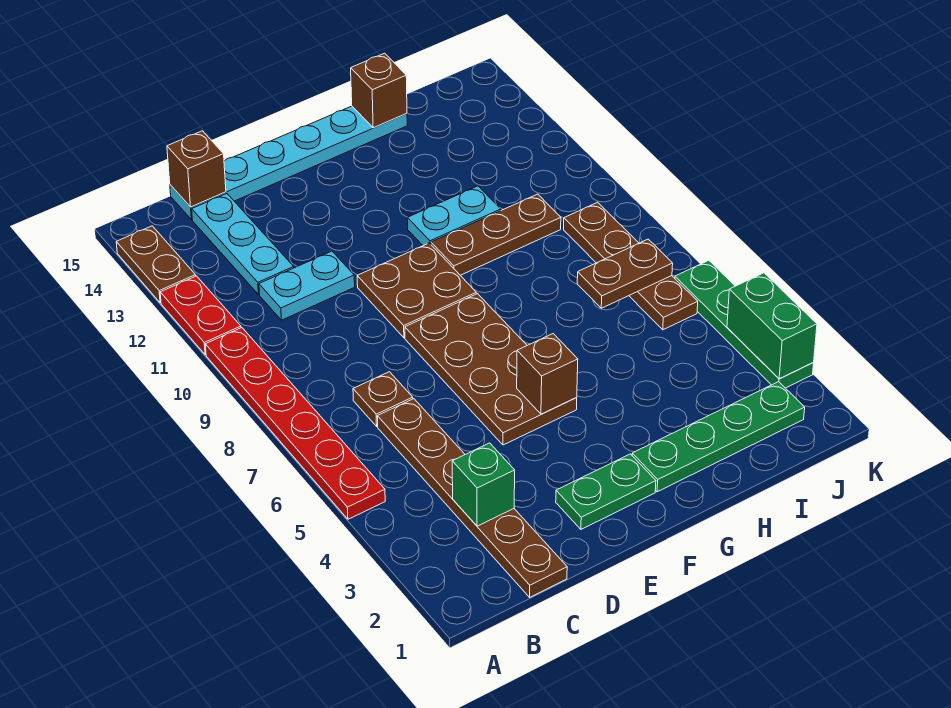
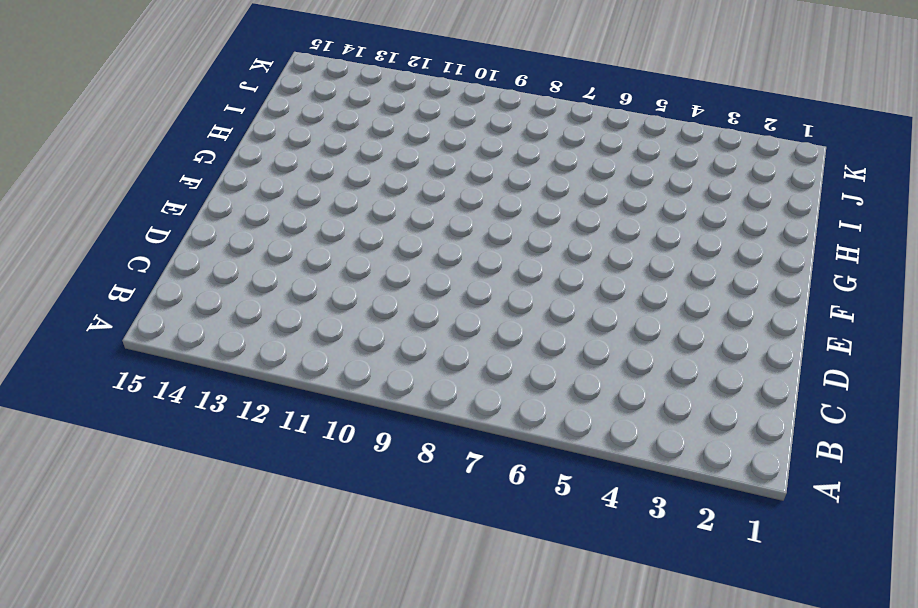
none -> red plate A5:A10 level 1
none -> red plate A11:A12 level 1
none -> brown plate A13:A14 level 1

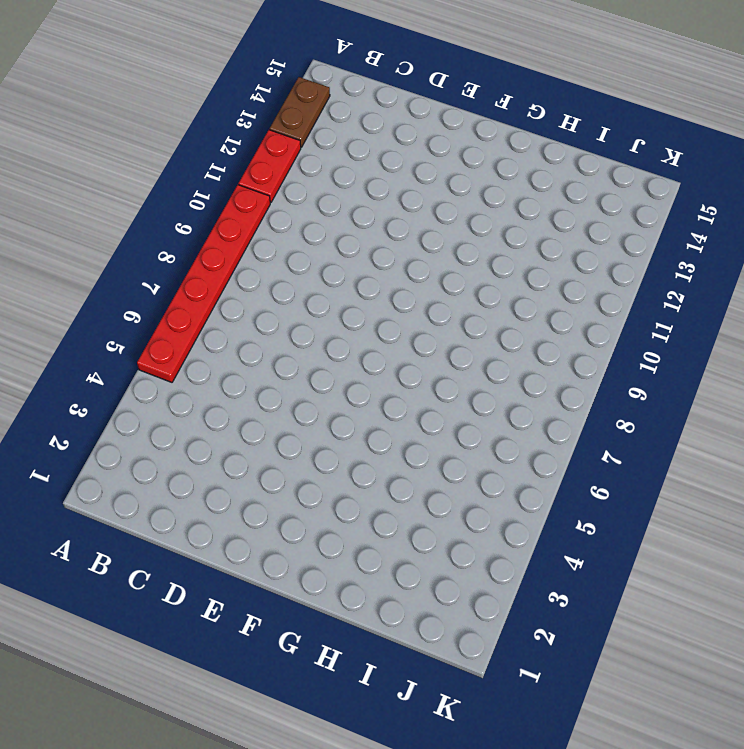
none -> brown plate C1:C6 level 1
none -> brown plate C7 level 1
none -> cyan plate C11:D11 level 1

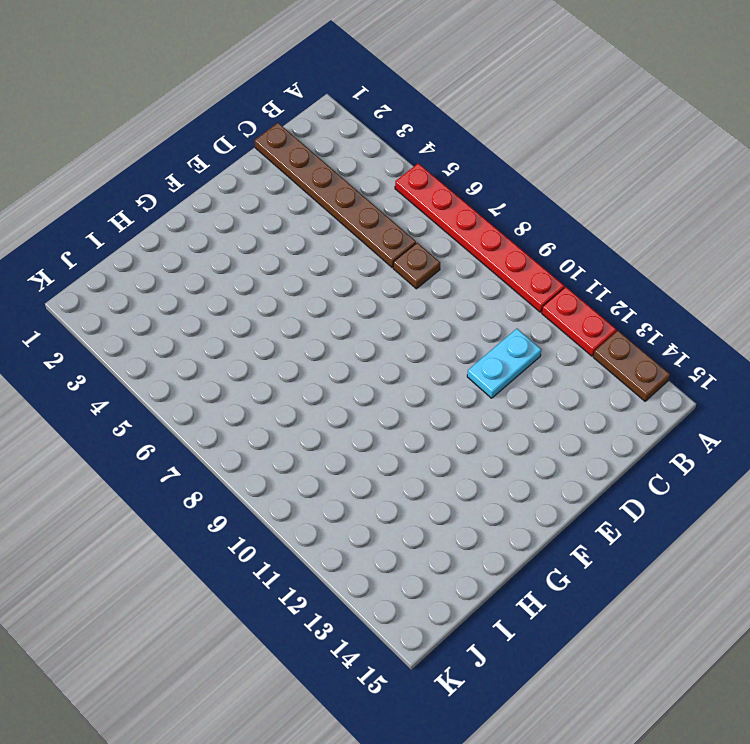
none -> cyan plate C12:C14 level 1
none -> cyan plate C15:H15 level 1
none -> green plate E2:F2 level 1

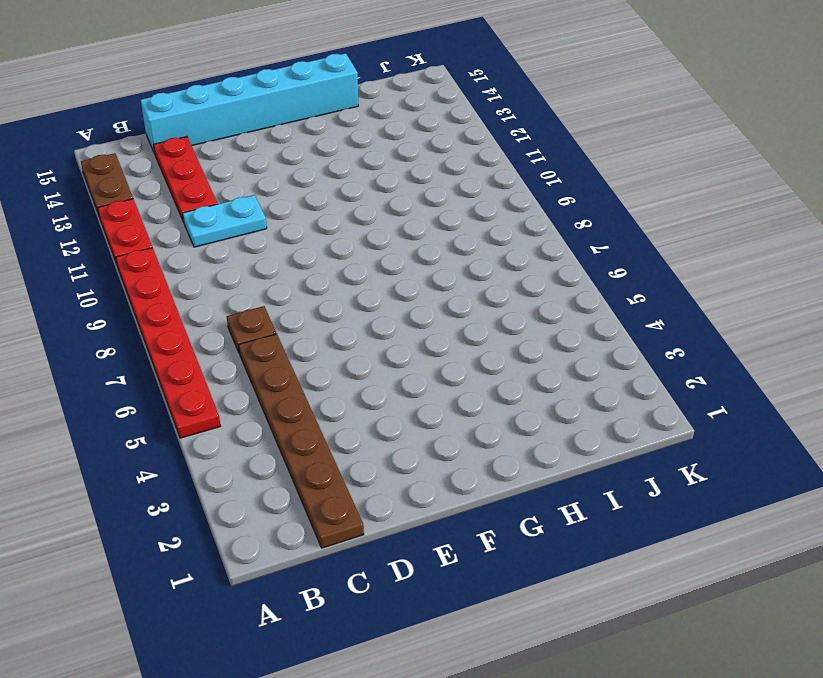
red plate C12:C14 level 1 -> cyan plate C12:C14 level 1
cyan brick C15:H15 level 1 -> cyan plate C15:H15 level 1
none -> green plate E2:F2 level 1
none -> brown plate E5:F8 level 1
none -> brown plate E9:F10 level 1

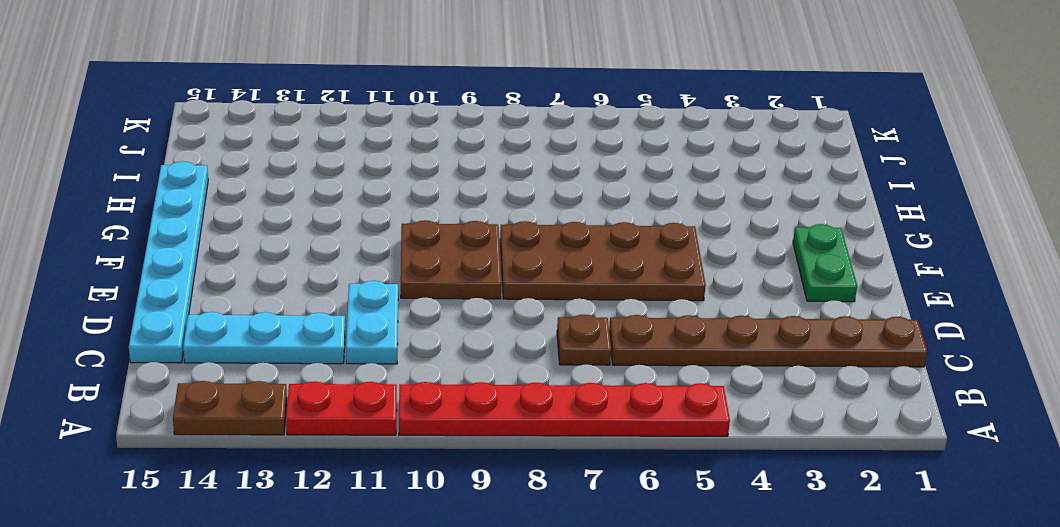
none -> green plate G2:J2 level 1
none -> brown plate G10:I10 level 1
none -> cyan plate G11:H11 level 1

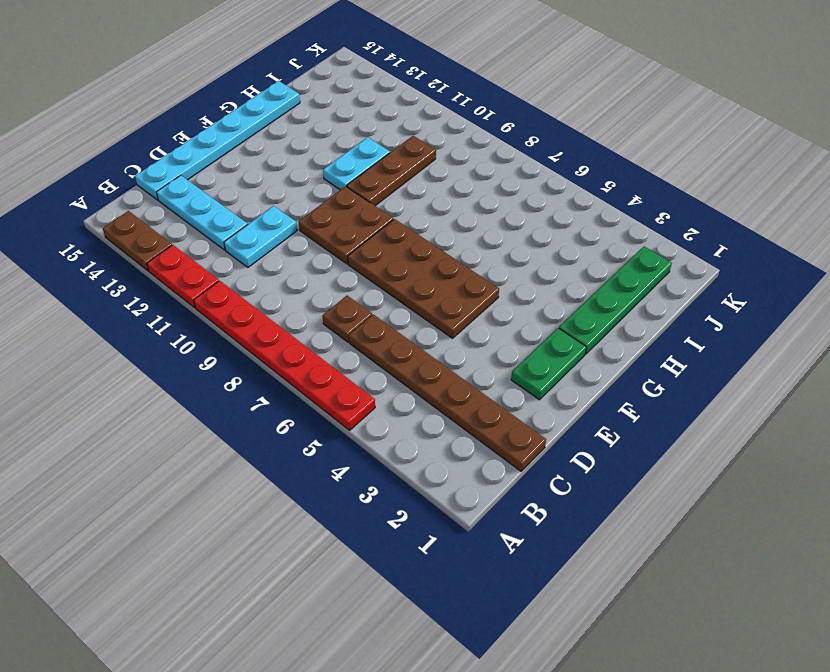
none -> brown plate J6:J9 level 1
none -> green plate K3:K6 level 1
none -> green brick C3 level 2

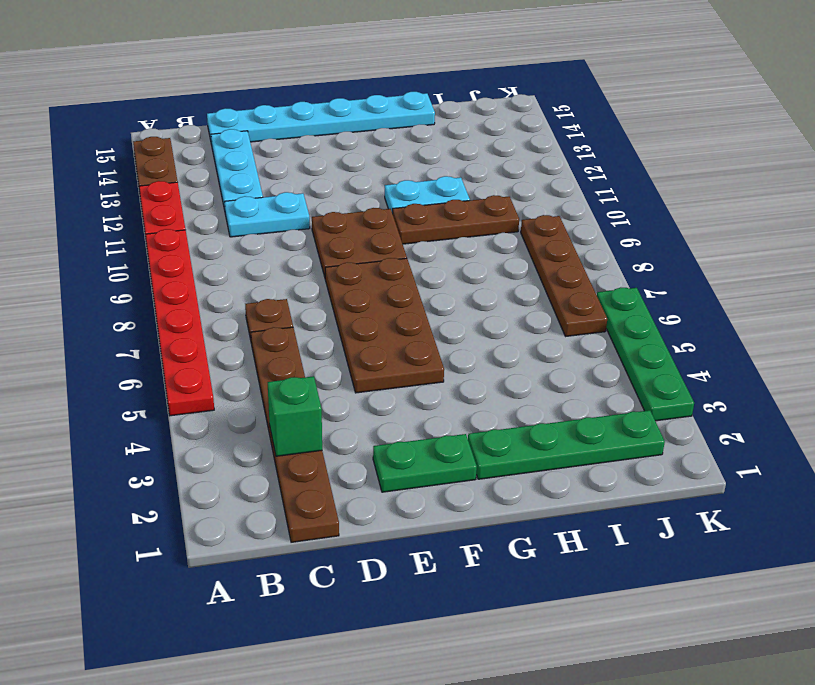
none -> brown brick C15 level 2
none -> brown brick F5 level 2
none -> brown brick H15 level 2

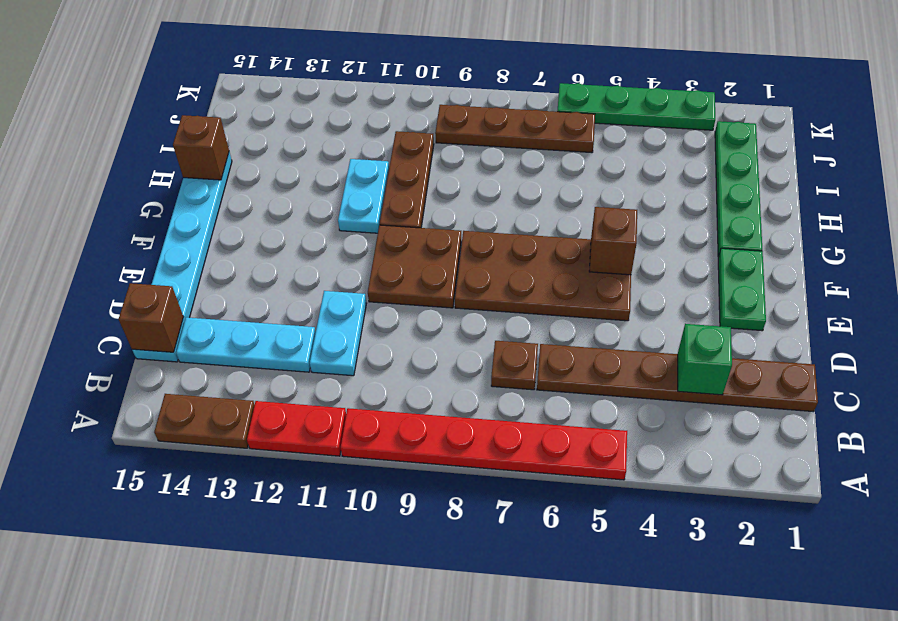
none -> brown plate I7:J7 level 2
none -> green brick K3:K4 level 2

